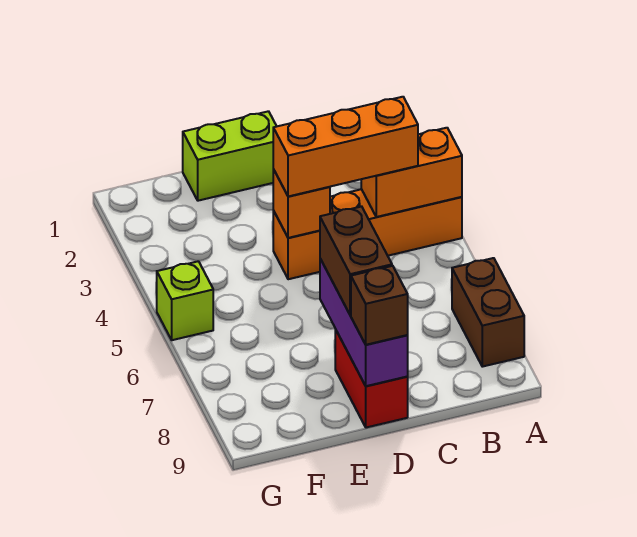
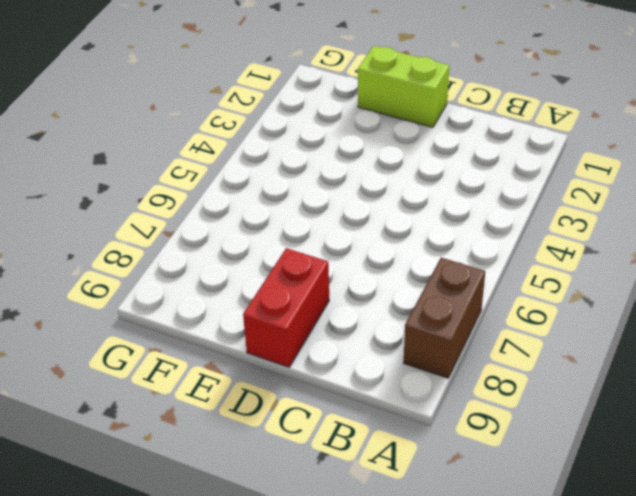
none -> orange brick A4:D4 level 1
none -> lime brick G5 level 1

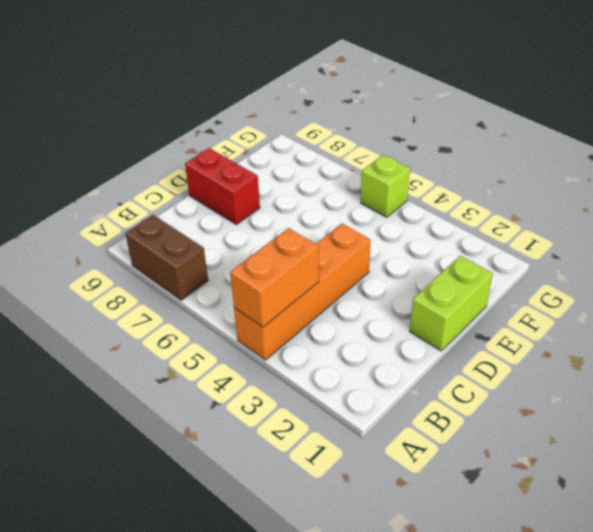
none -> orange brick D4 level 2
none -> purple brick D7:D9 level 2

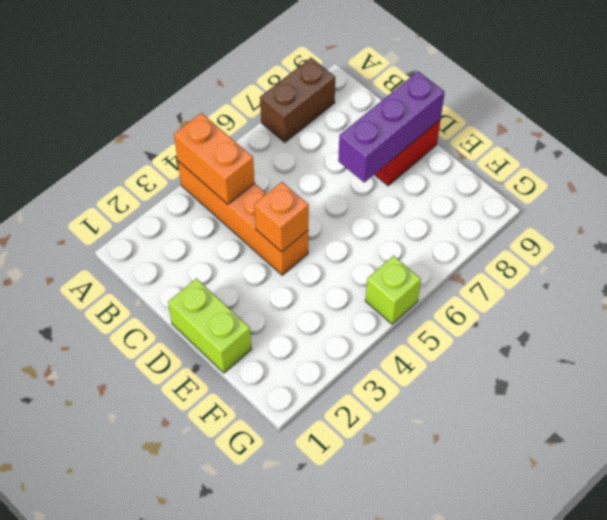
none -> orange brick B4:D4 level 3
none -> brown brick D7:D8 level 3

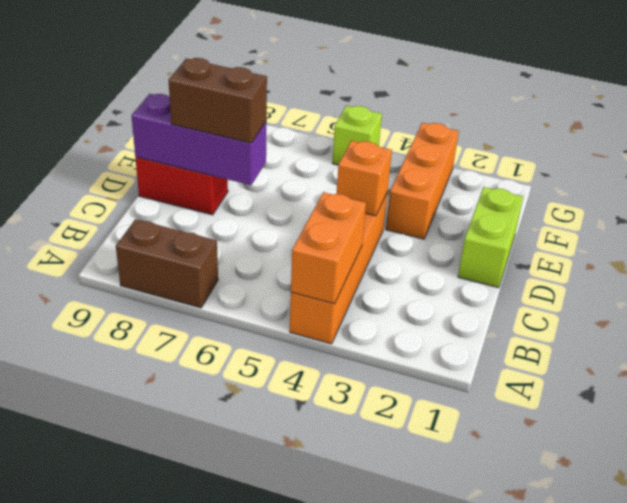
orange brick E3:G3 level 1 -> orange brick B4:D4 level 3
none -> brown brick D9 level 3

